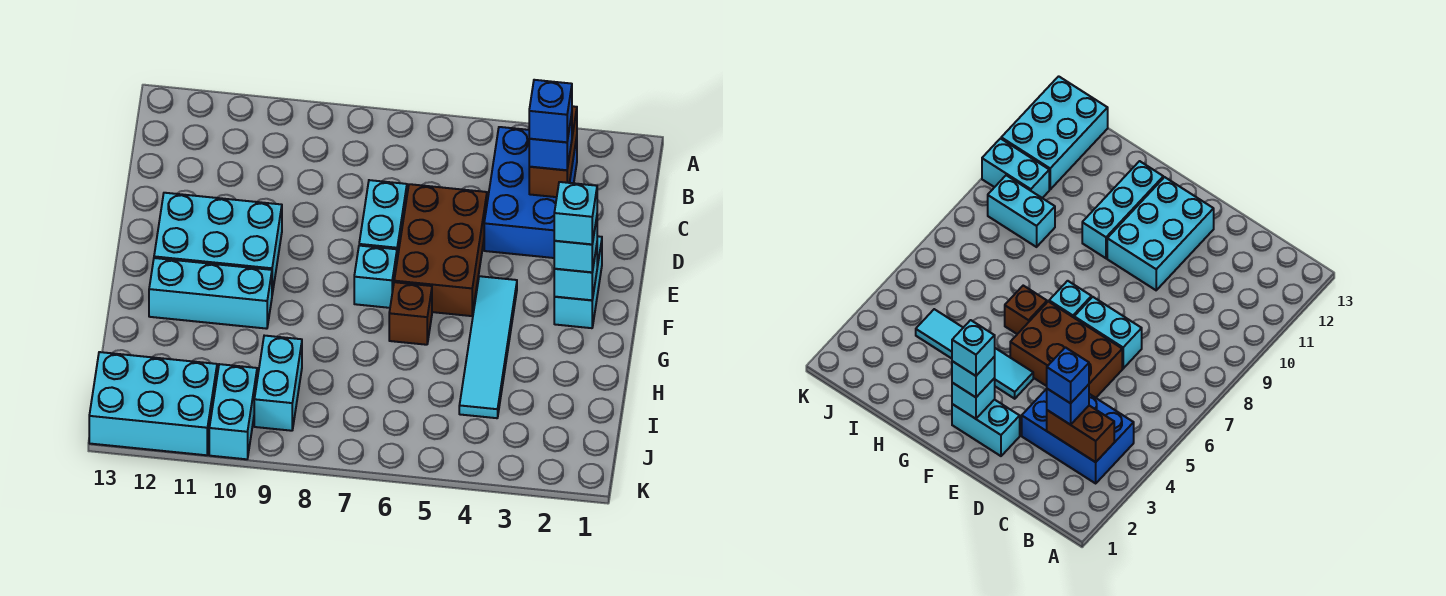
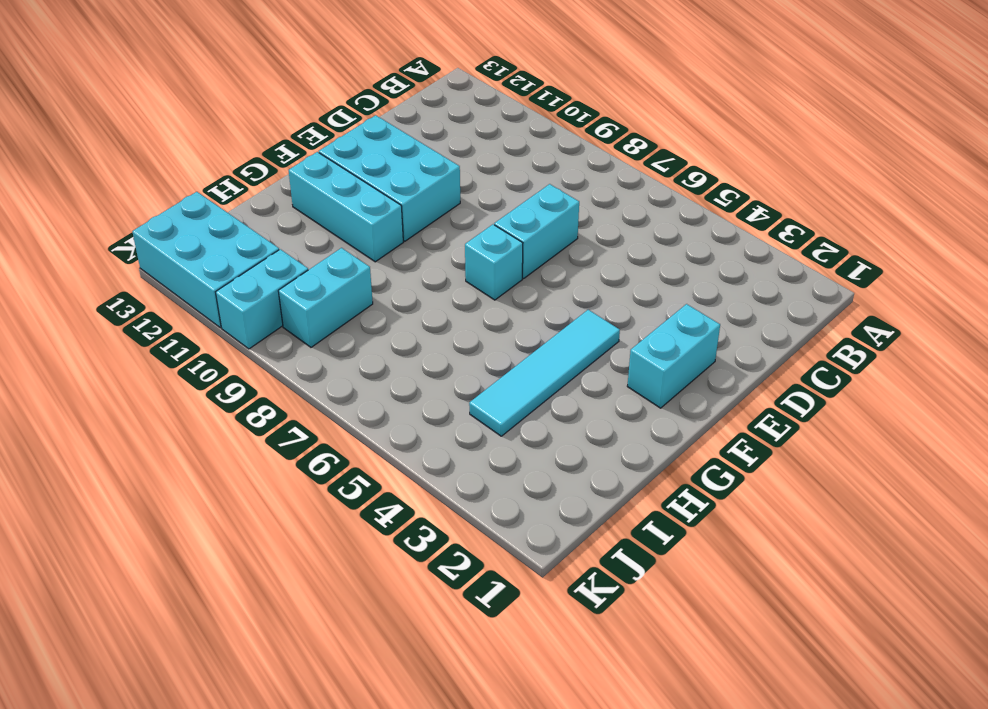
none -> blue brick B3:D4 level 1
none -> brown brick D5:F6 level 1
none -> brown brick G6 level 1

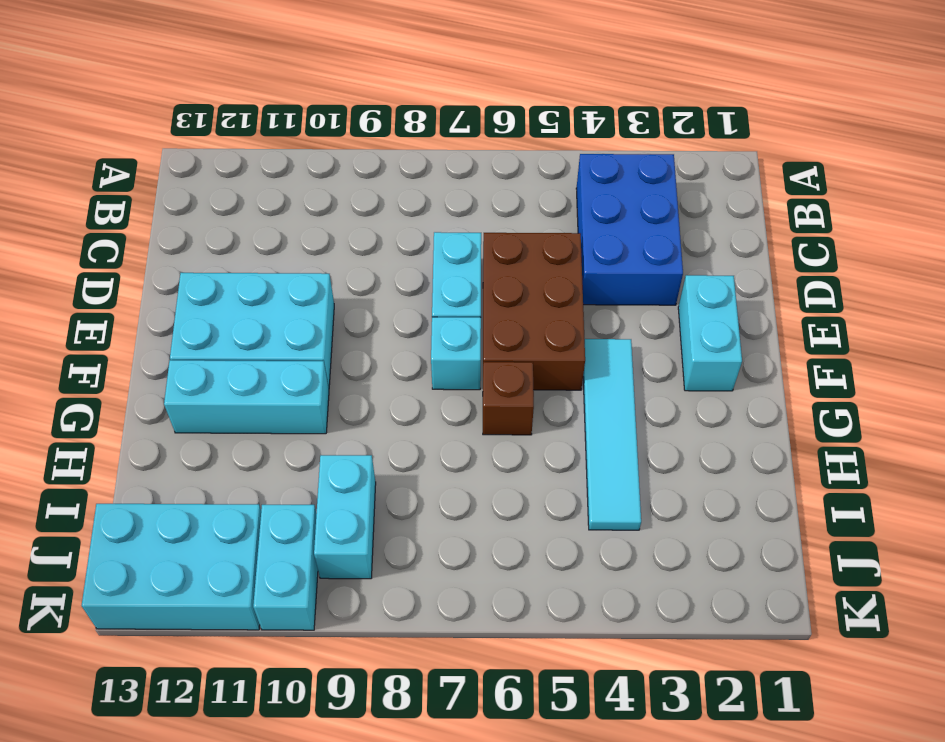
none -> brown brick B3:C3 level 2
none -> cyan brick F2 level 2
none -> blue brick C3 level 3

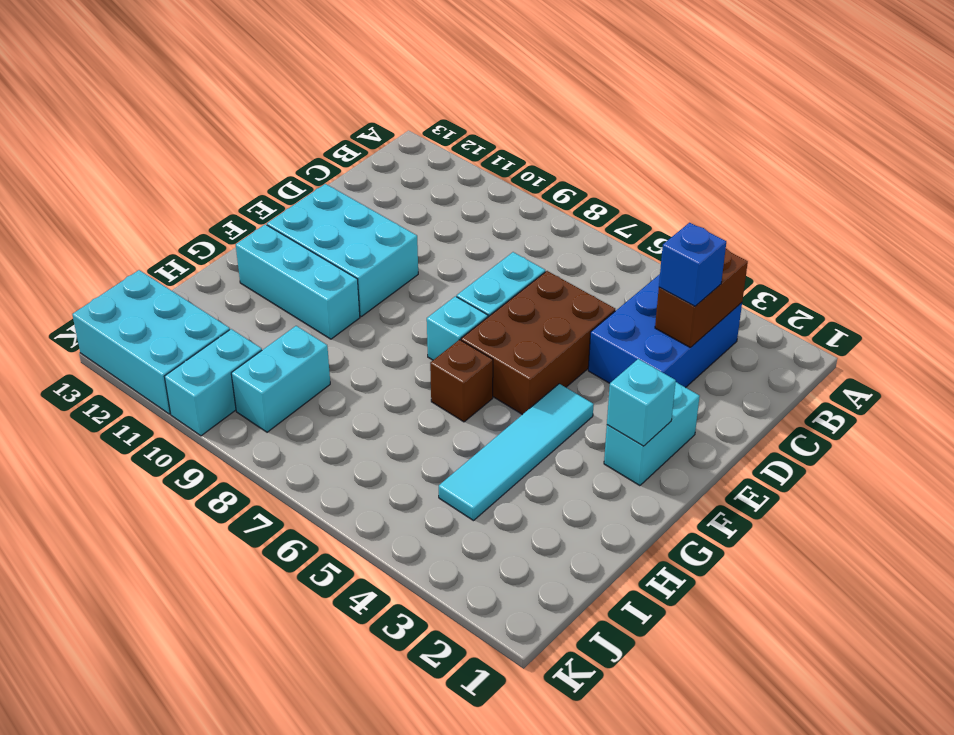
none -> cyan brick F2 level 3
none -> blue brick C3 level 4
none -> cyan brick F2 level 4

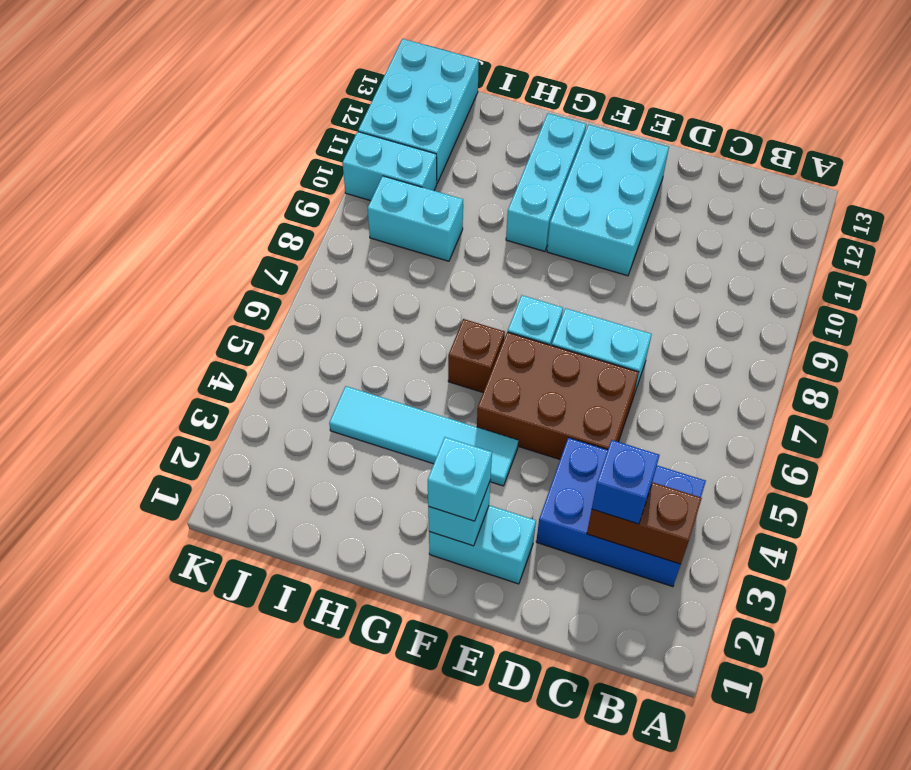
none -> blue brick C3 level 4
none -> cyan brick F2 level 4

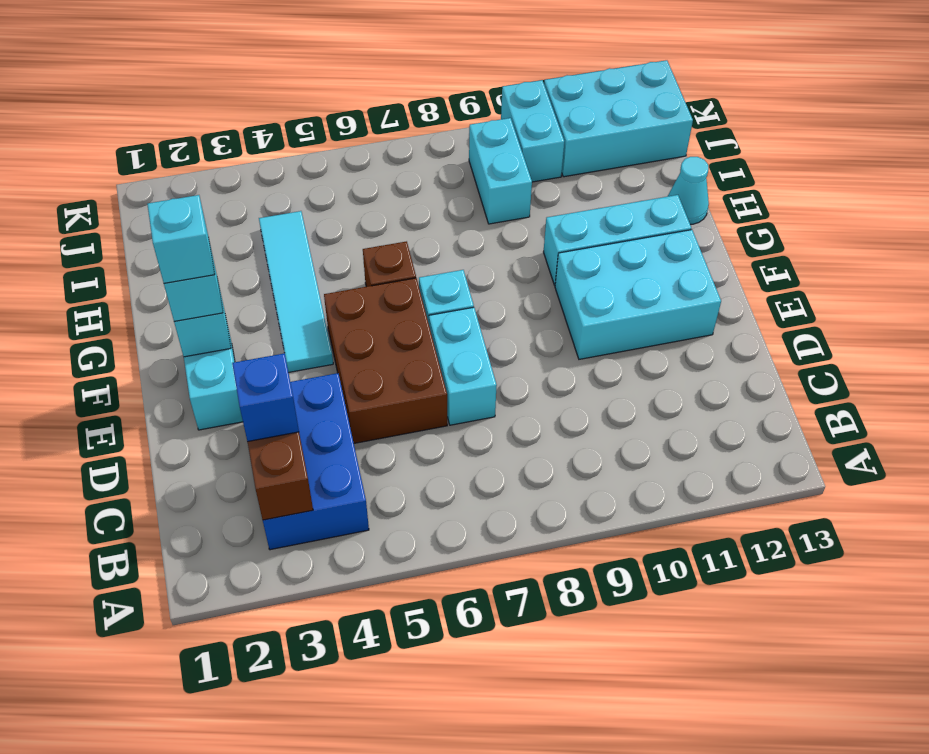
cyan cone H13 level 1 -> none
none -> blue brick C3 level 4

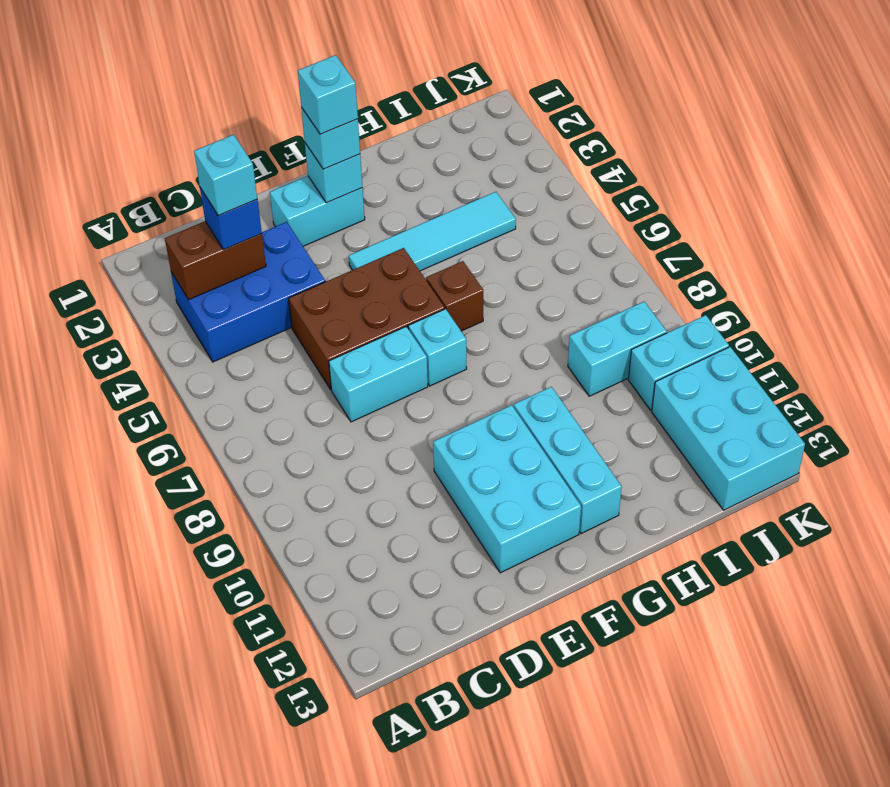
cyan brick C3 level 4 -> blue brick C3 level 4

